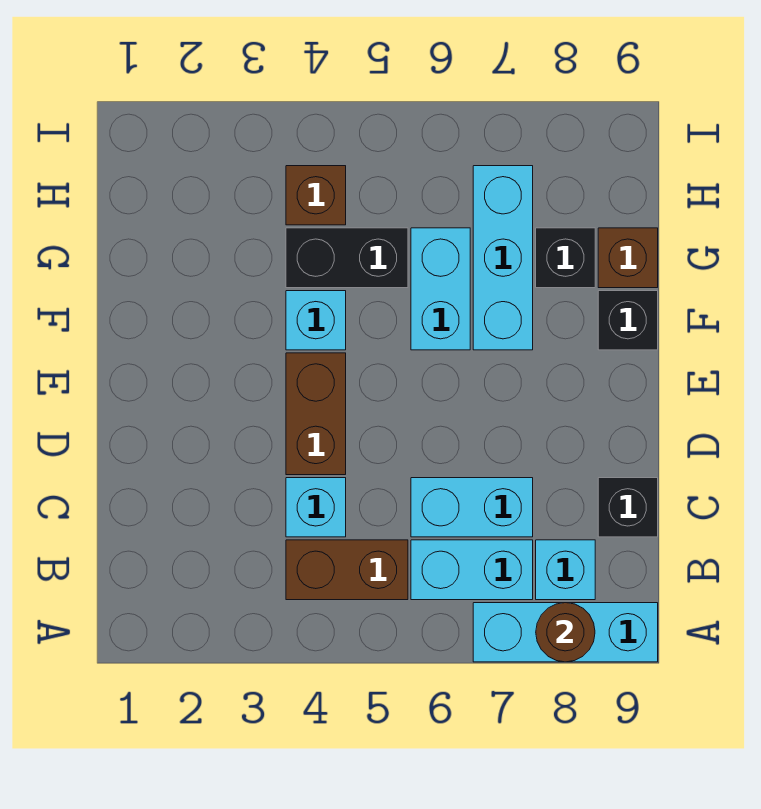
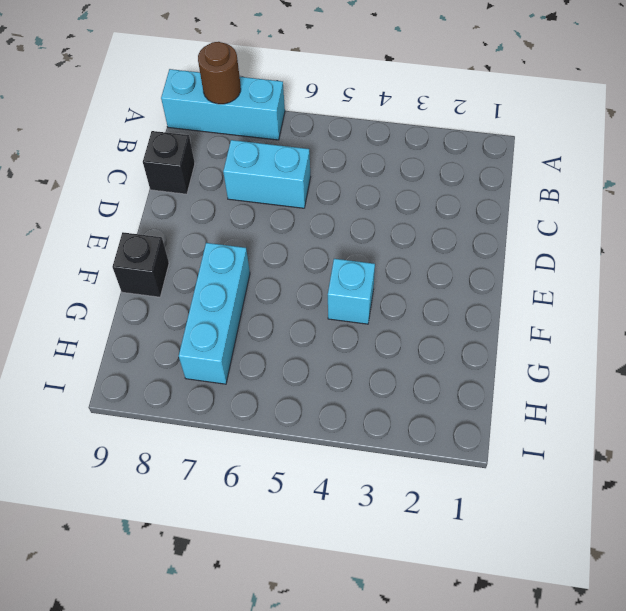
none -> brown brick B4:B5 level 1
none -> cyan brick B6:B7 level 1
none -> cyan brick B8 level 1

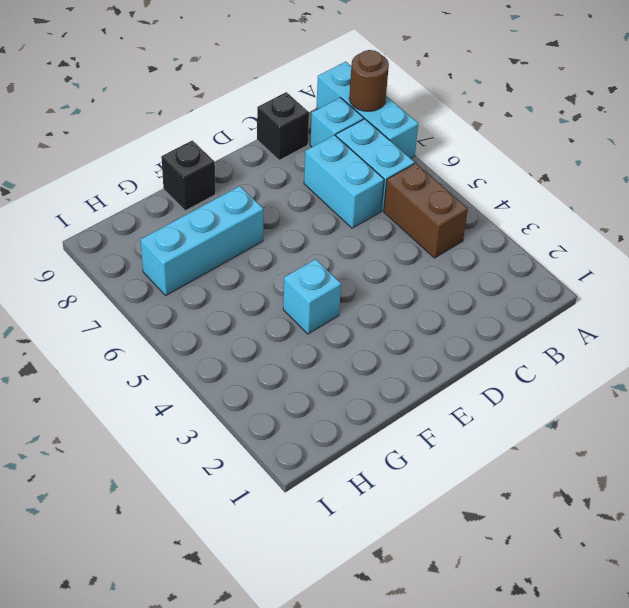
none -> cyan brick C4 level 1
none -> brown brick D4:E4 level 1
none -> cyan brick F6:G6 level 1

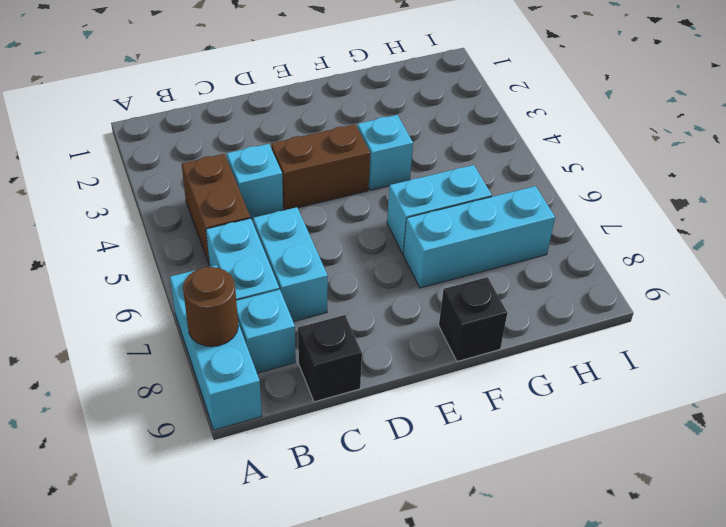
none -> black brick G4:G5 level 1
none -> black brick G8 level 1
none -> brown brick G9 level 1

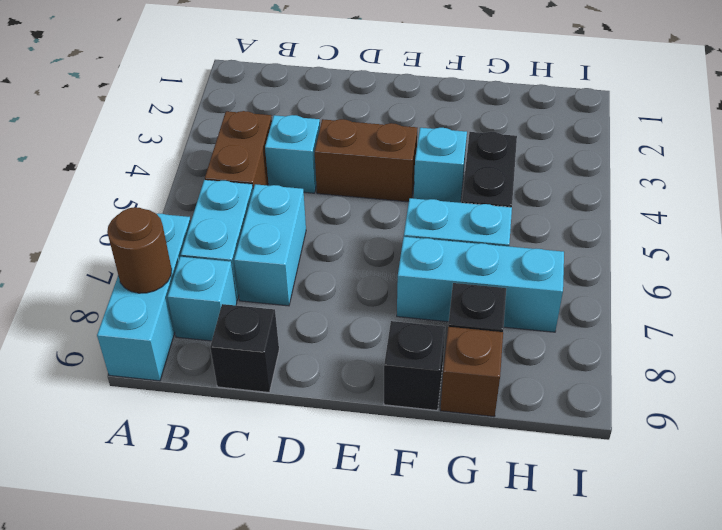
none -> brown brick H4 level 1

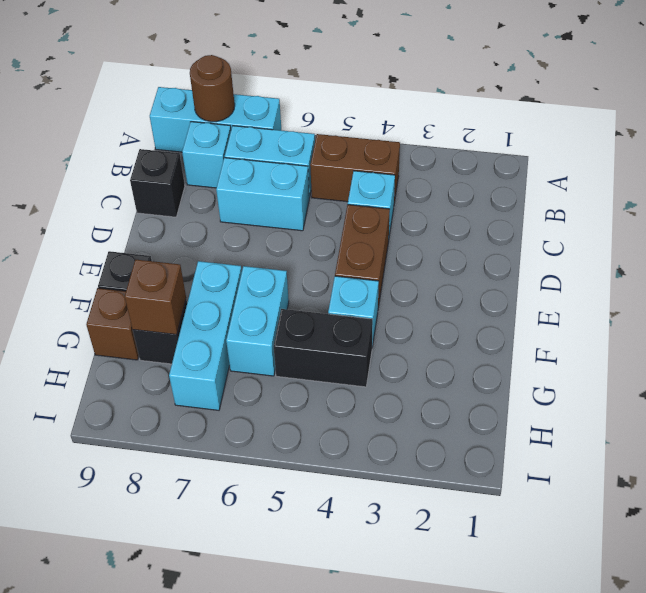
brown brick G8 level 2 -> brown brick H4 level 1

